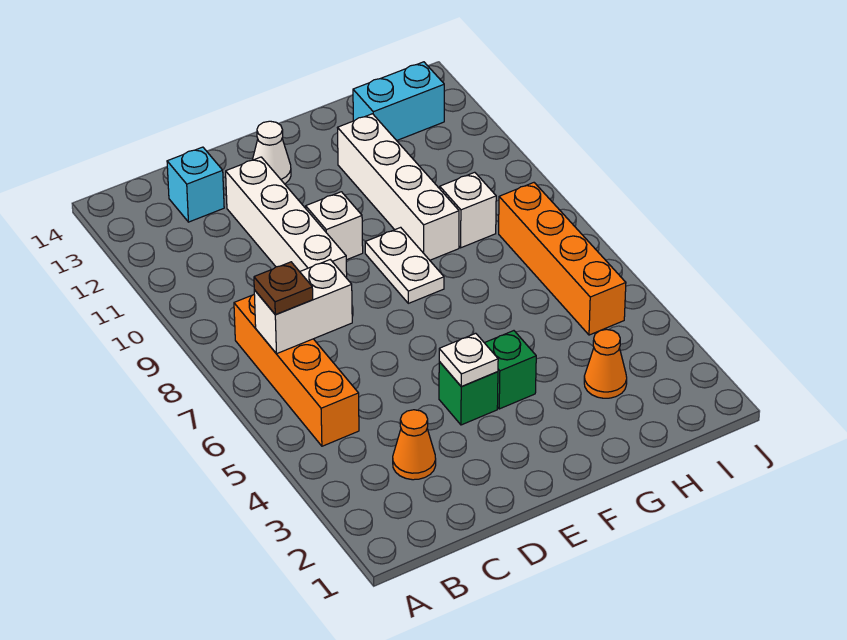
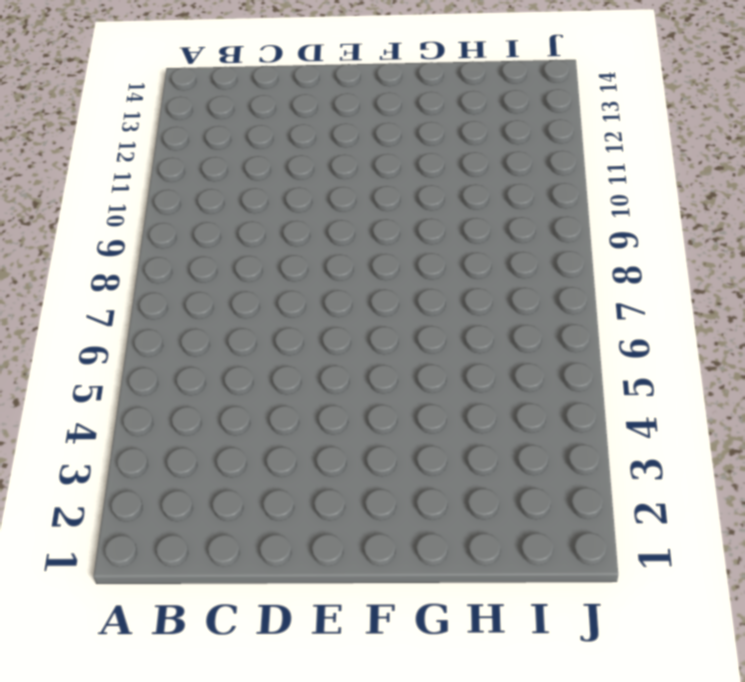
none -> orange brick B5:B8 level 1
none -> orange cone C3 level 1
none -> cyan brick C13 level 1

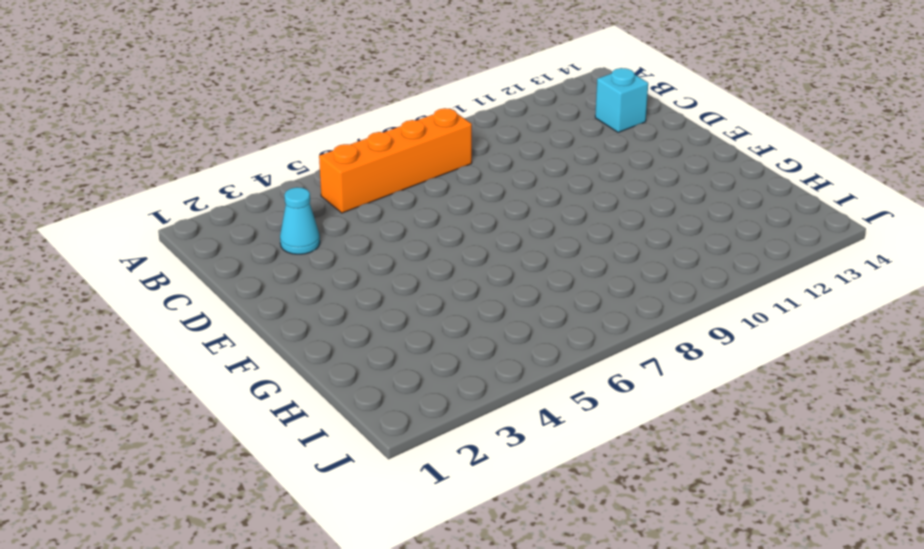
cyan cone C3 level 1 -> orange cone C3 level 1
none -> white brick D9:D12 level 1
none -> green brick E4 level 1
none -> white brick E10 level 1

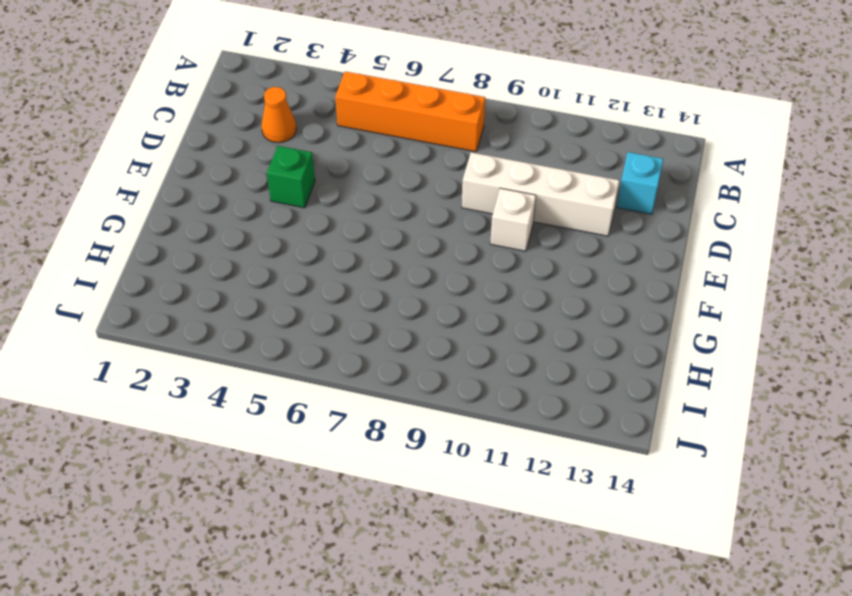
none -> white cone E13 level 1
none -> green brick F4 level 1
none -> white plate F8:F9 level 1

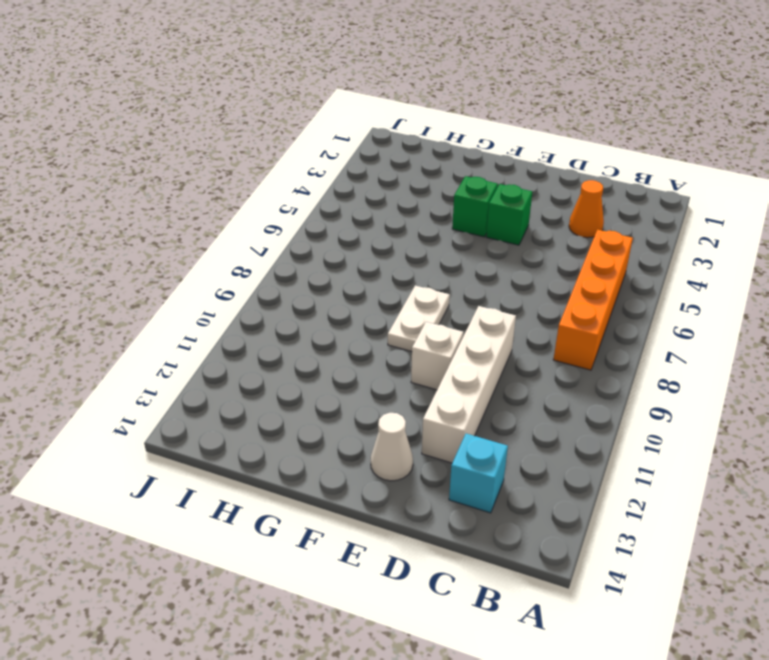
none -> white brick G9:G12 level 1
none -> orange cone H3 level 1
none -> white brick H9 level 1

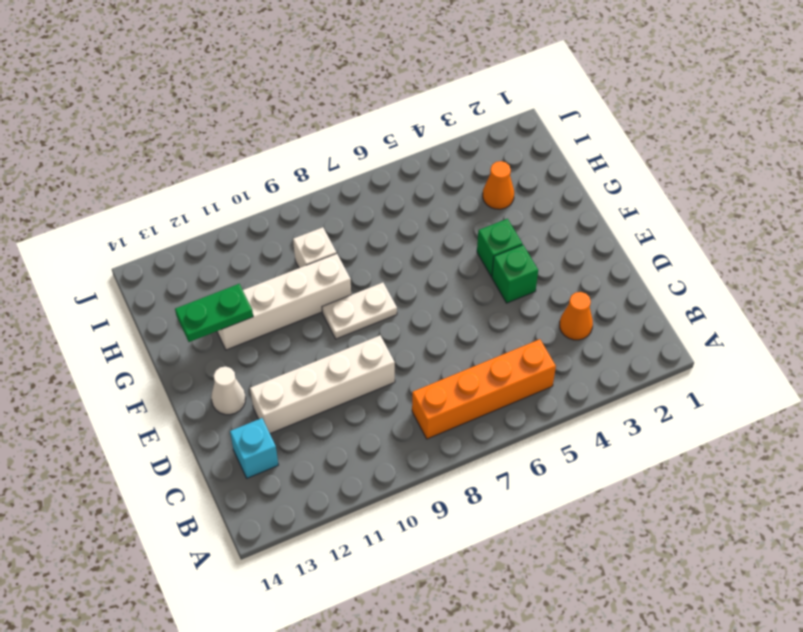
green plate G12:G13 level 2 -> none
none -> white brick E10 level 1
none -> cyan brick H13:I13 level 1
none -> orange brick I5:I8 level 1

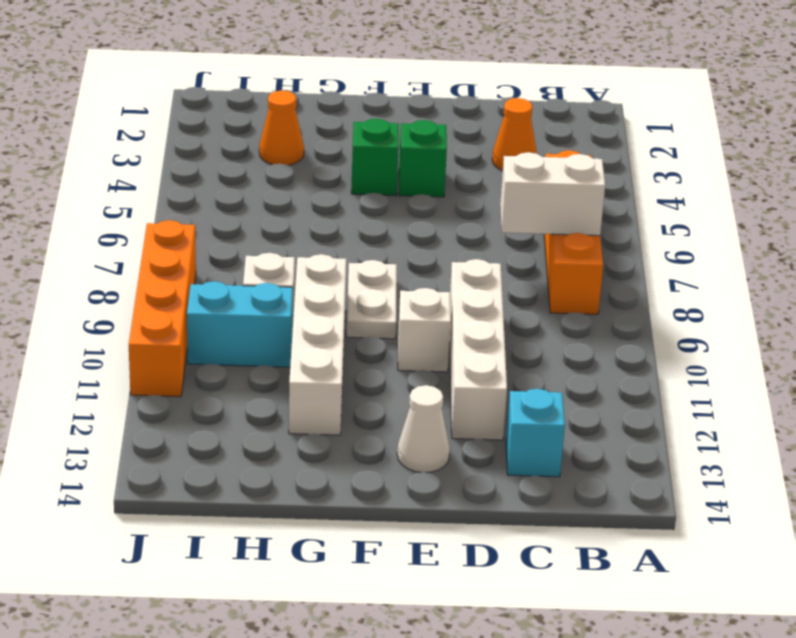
cyan brick H10:I10 level 1 -> cyan brick H13:I13 level 1
orange brick J8:J11 level 1 -> orange brick I5:I8 level 1
none -> white plate E4 level 2
none -> brown plate B7 level 3

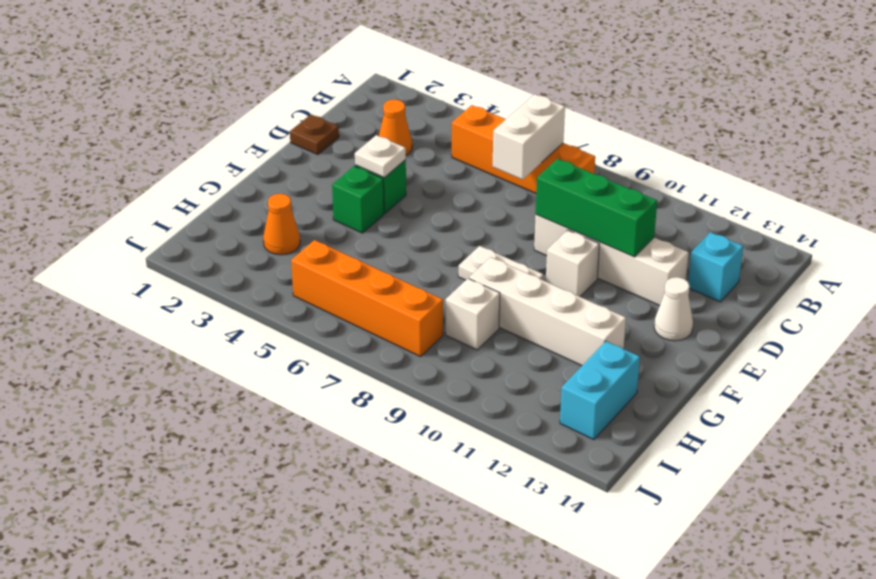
brown plate D1 level 1 -> brown plate B7 level 3
green brick D9:D11 level 2 -> none

